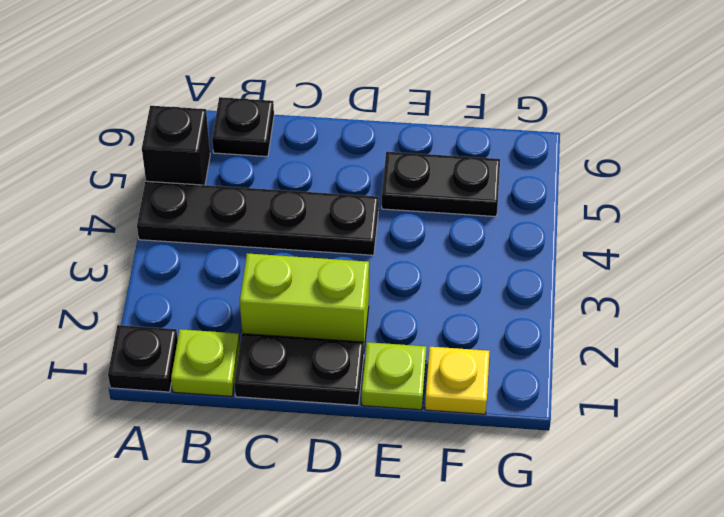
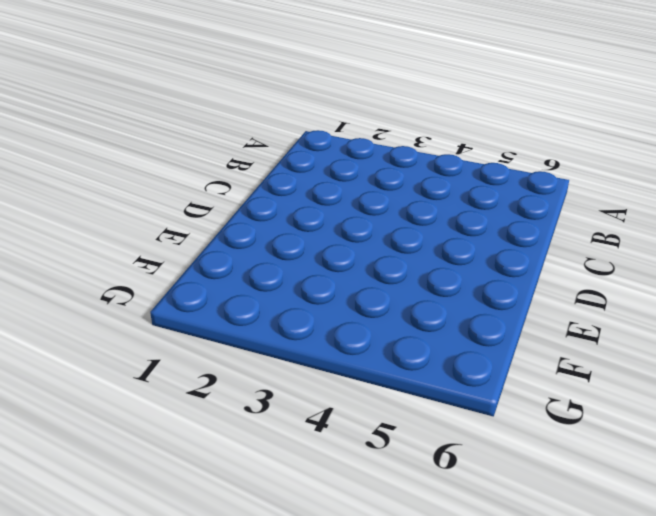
none -> black plate A1 level 1
none -> black plate A4:D4 level 1

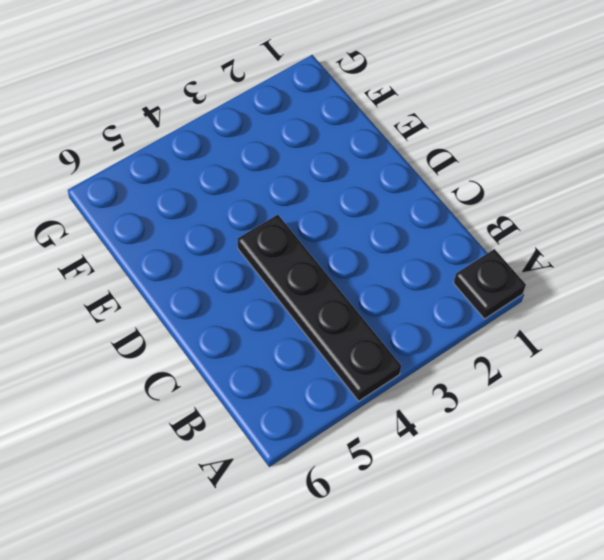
none -> black brick A5 level 1
none -> lime plate B1 level 1

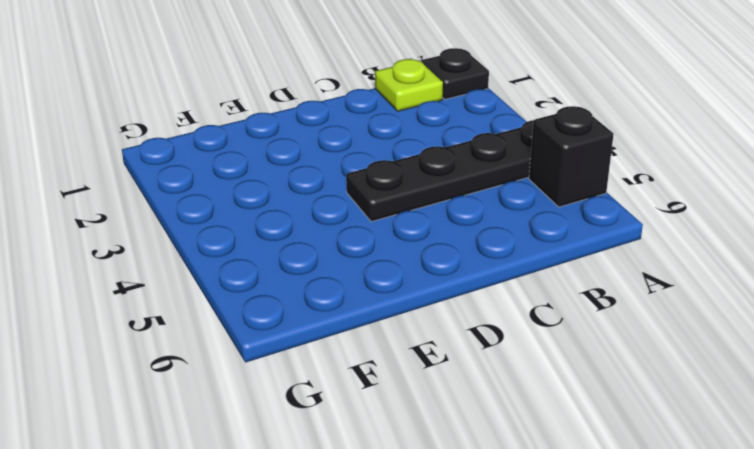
none -> black plate B6 level 1
none -> black plate C1:D1 level 1

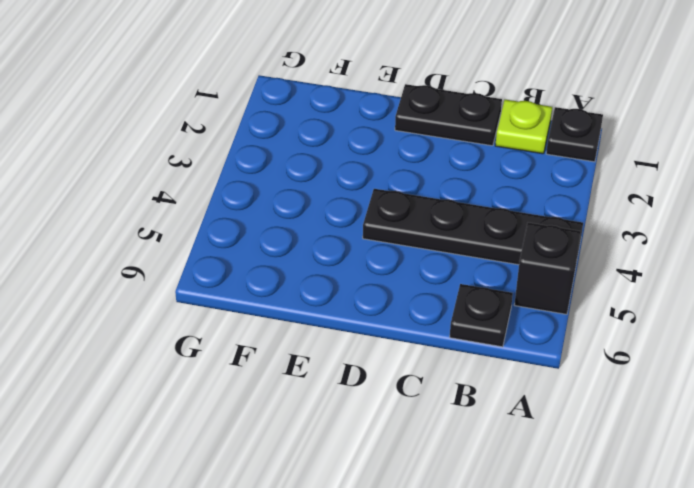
none -> lime brick C2:D2 level 1
none -> lime plate E1 level 1

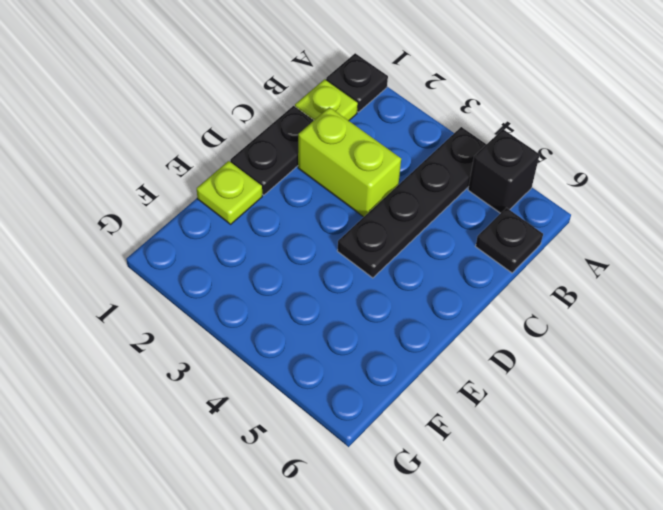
lime brick C2:C3 level 1 -> lime brick C2:D2 level 1
none -> black plate E5:F5 level 1
none -> yellow plate F1 level 1

